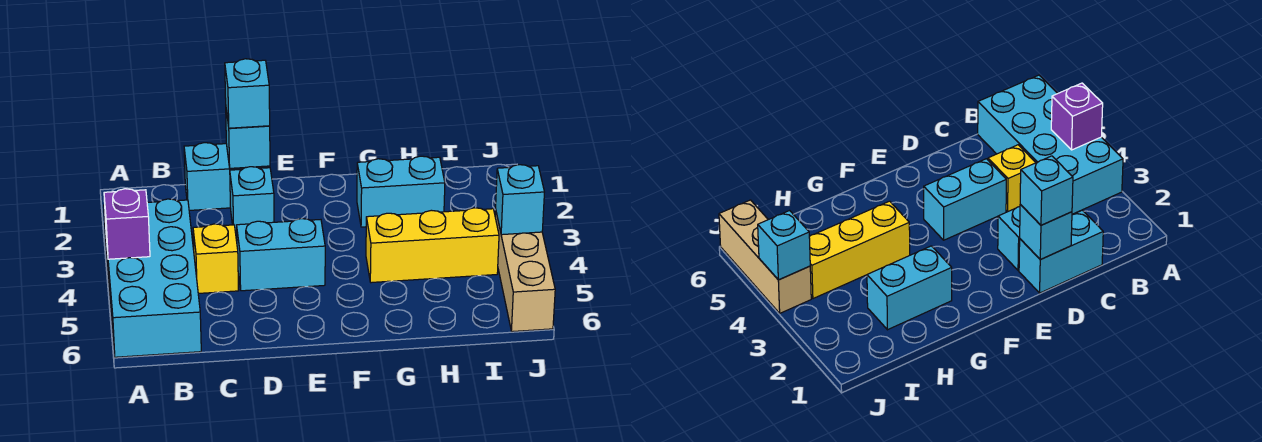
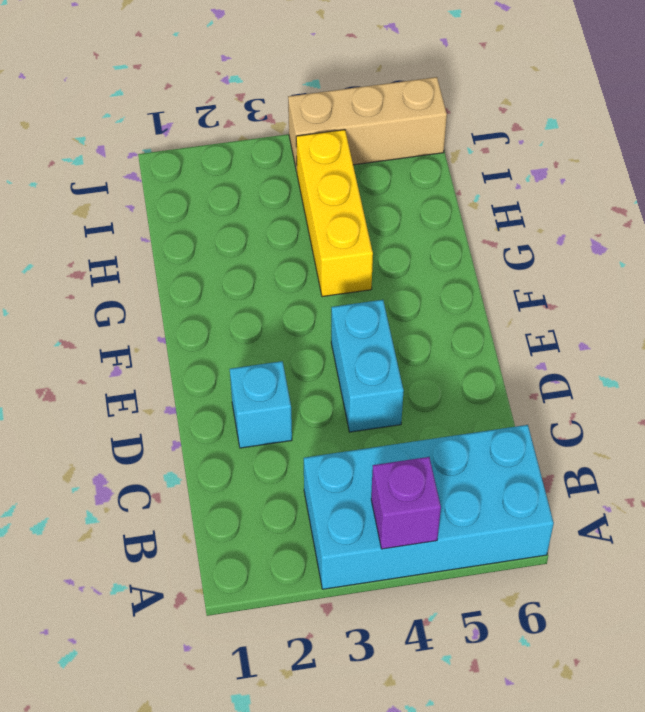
none -> cyan brick C1:D1 level 1
none -> yellow brick C4 level 1
none -> cyan brick G2:H2 level 1

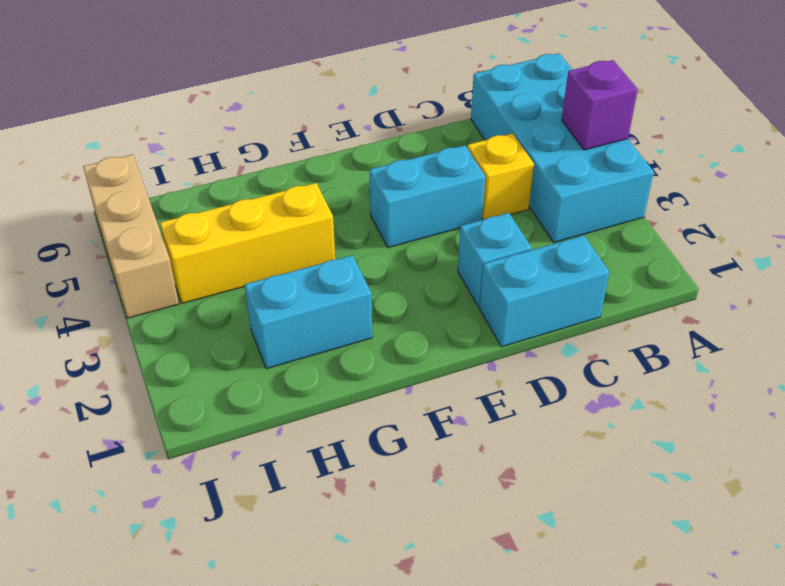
none -> cyan brick D1 level 2
none -> cyan brick J4 level 2
none -> cyan brick D1 level 3

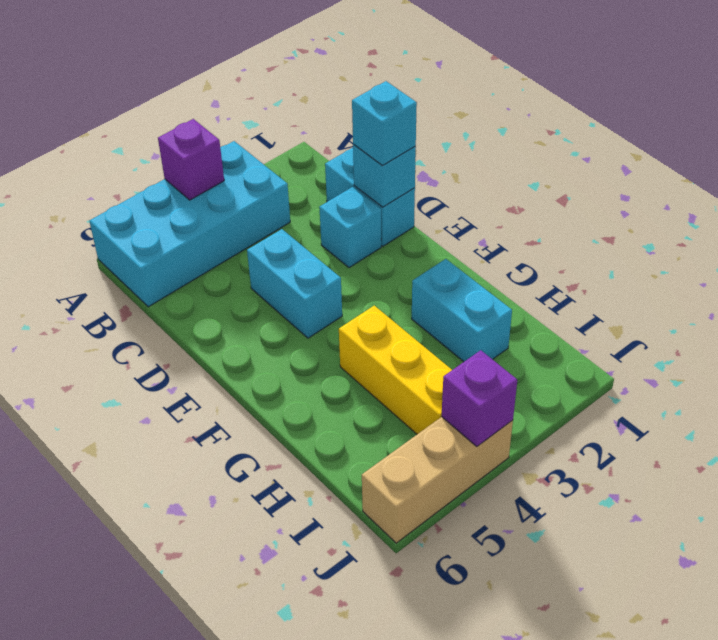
purple brick J4 level 2 -> cyan brick J4 level 2
none -> yellow brick C4 level 1

